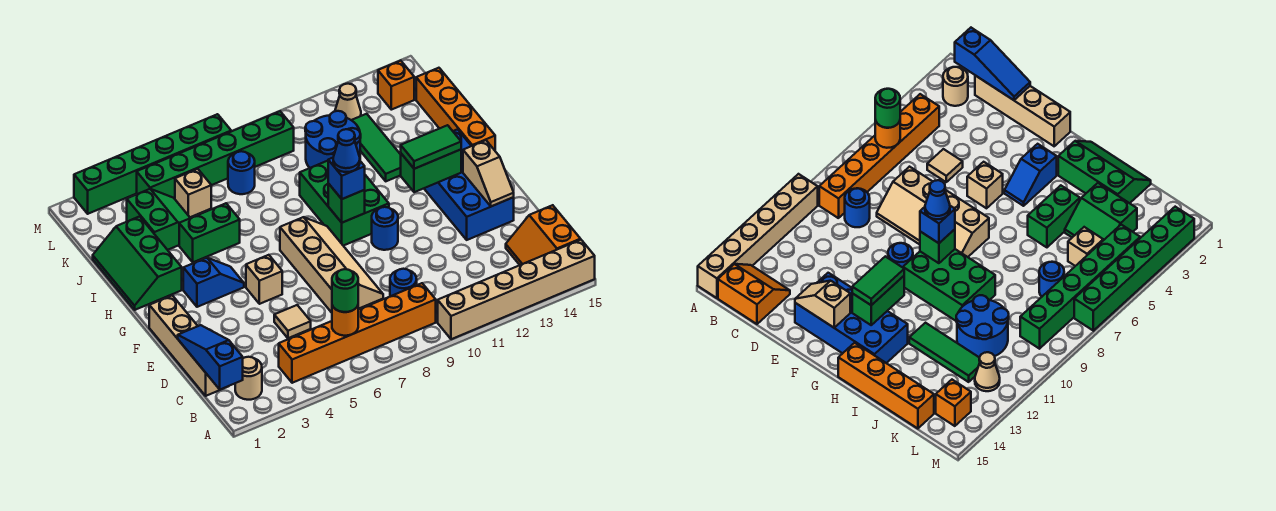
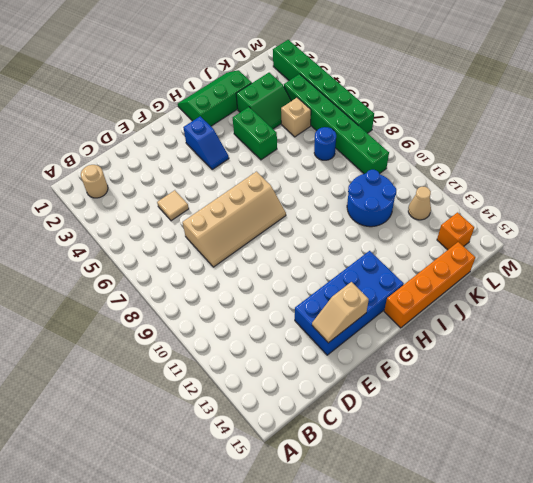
none -> tan brick A10:A15 level 1
none -> orange brick B4:B9 level 1
none -> orange slope B14:C15 level 1 top 15
none -> tan brick C1:F1 level 1

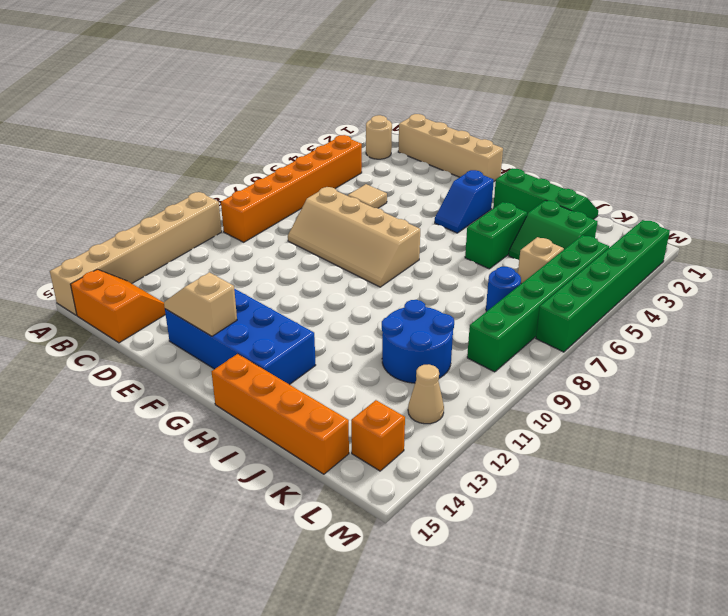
none -> blue round brick C9 level 1
none -> tan brick F5 level 1
none -> blue round brick F10 level 1
none -> green brick G9:I10 level 1

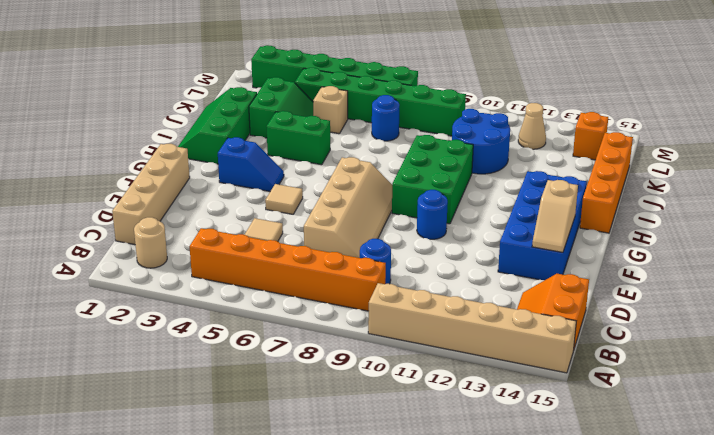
tan tile F5 level 1 -> tan brick F5 level 1
none -> green tile I12:K12 level 1
none -> blue slope B1:D1 level 2 top B
none -> orange round brick B6 level 2
none -> green brick G9 level 2

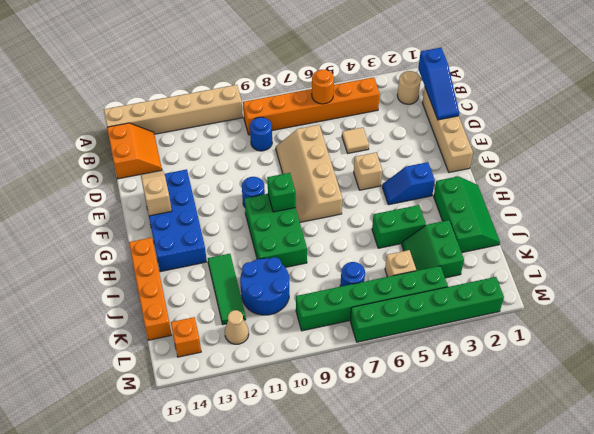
none -> green brick G12:G13 level 2
none -> green round brick B6 level 3
none -> blue brick G9 level 3
none -> green tile G12:G13 level 3

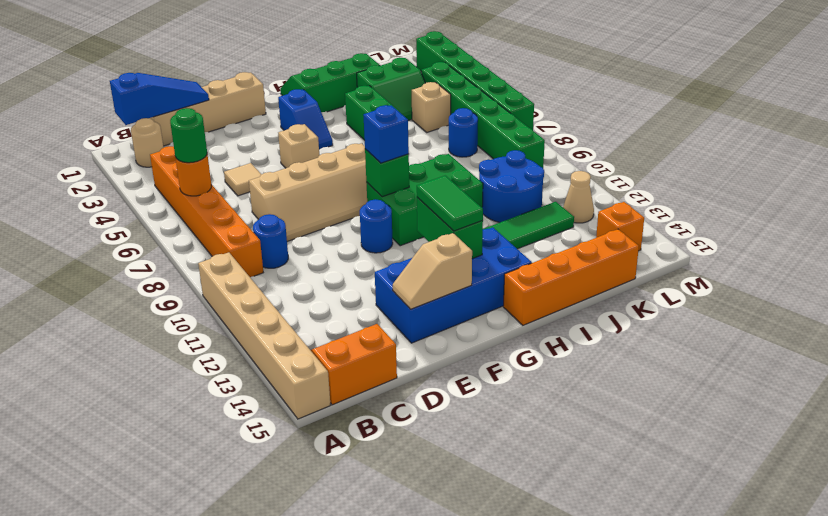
none -> blue cone G9 level 4

